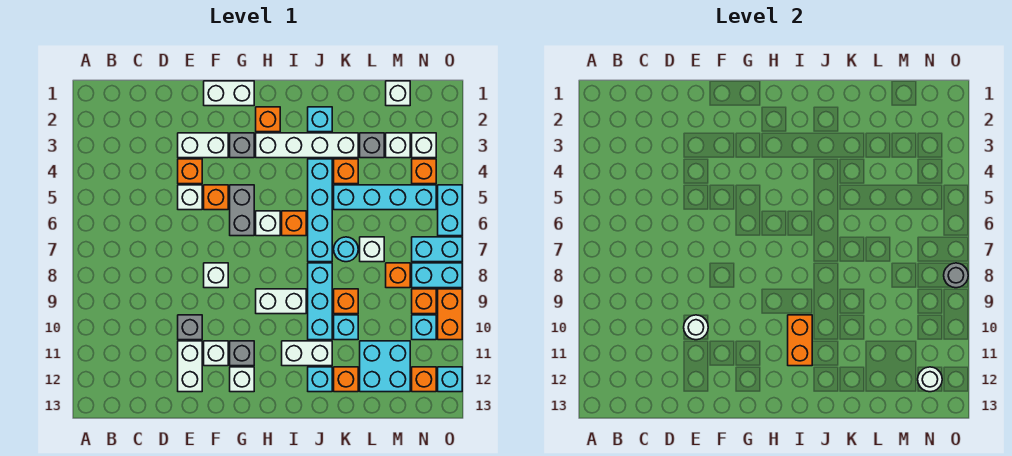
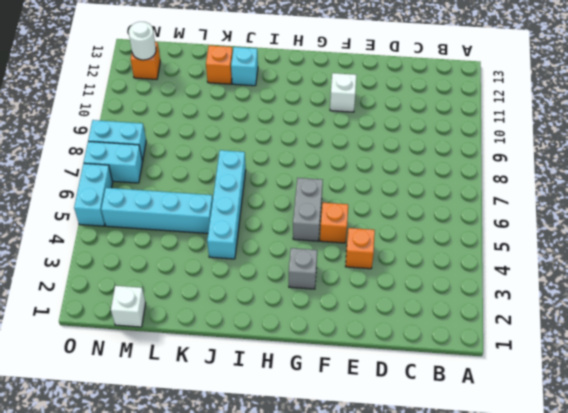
none -> white brick E3:F3 level 1
none -> white brick E5 level 1
none -> grey brick E10 level 1
none -> white brick E11:E12 level 1

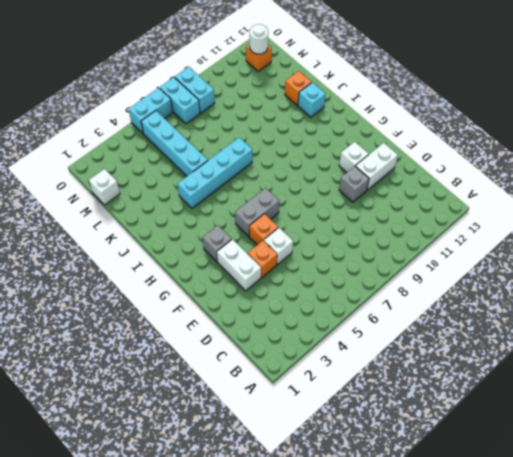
none -> white brick F1:G1 level 1
none -> white brick F8 level 1
none -> grey brick G11 level 1
none -> white brick G12 level 1

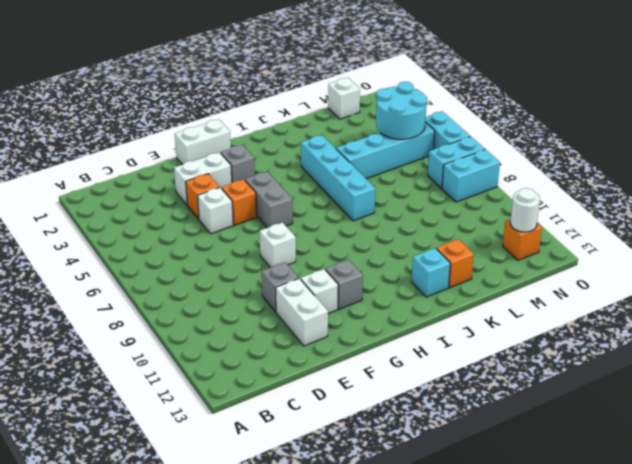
cyan round brick M4:N5 level 2 -> none
none -> white brick G12 level 1
none -> orange brick H2 level 1
none -> white brick H3:K3 level 1
none -> white brick H6 level 1

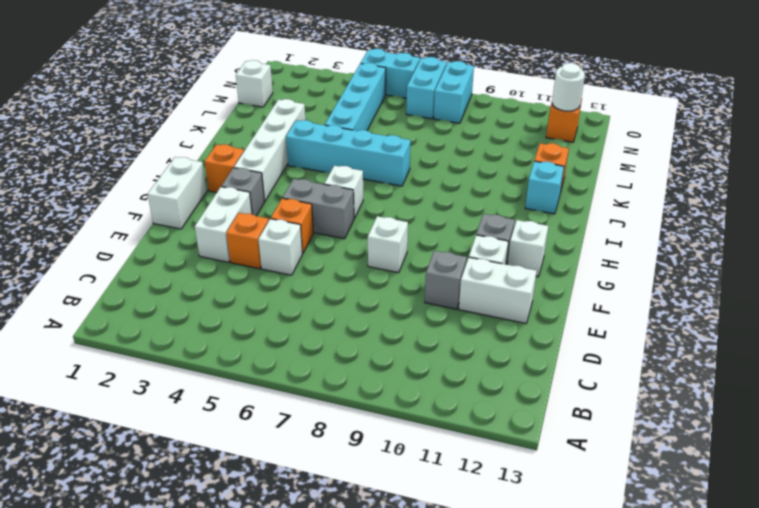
none -> white brick H9:I9 level 1
none -> orange brick I6 level 1
none -> white brick I11:J11 level 1
none -> cyan brick J2 level 1

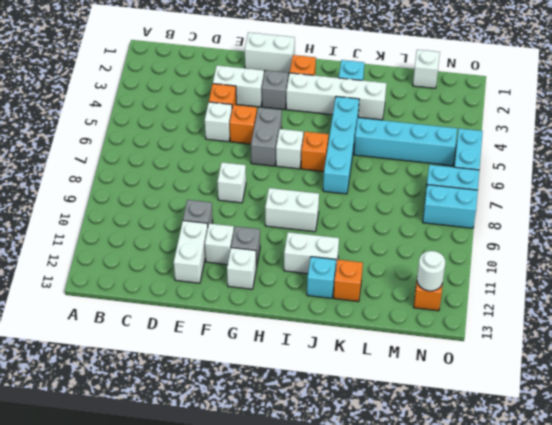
none -> cyan brick J8:J10 level 1
none -> orange brick K4 level 1
none -> cyan round brick K7 level 1
none -> orange brick K9 level 1

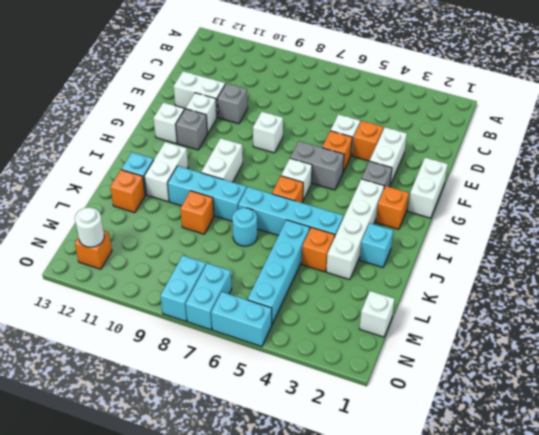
none -> cyan brick K10 level 1
none -> grey brick L3 level 1
none -> white brick L7 level 1
none -> cyan brick L11:M12 level 1

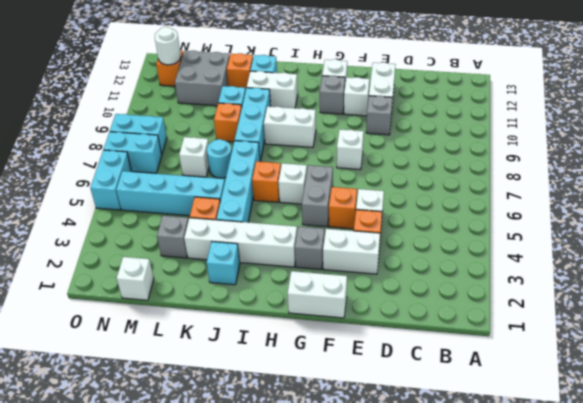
grey brick L11:M12 level 1 -> cyan brick L11:M12 level 1
none -> orange brick H2 level 1
none -> white brick M3 level 1
none -> orange brick M8 level 1
none -> white brick N3 level 1

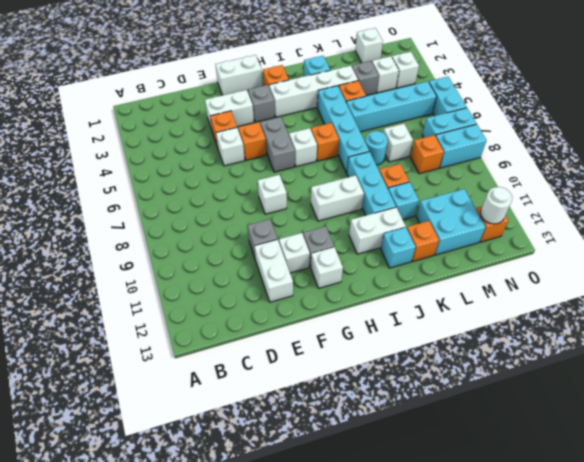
none -> orange brick N4 level 1
none -> orange brick N9 level 1
none -> cyan brick N10 level 1
none -> orange brick O9:O10 level 1

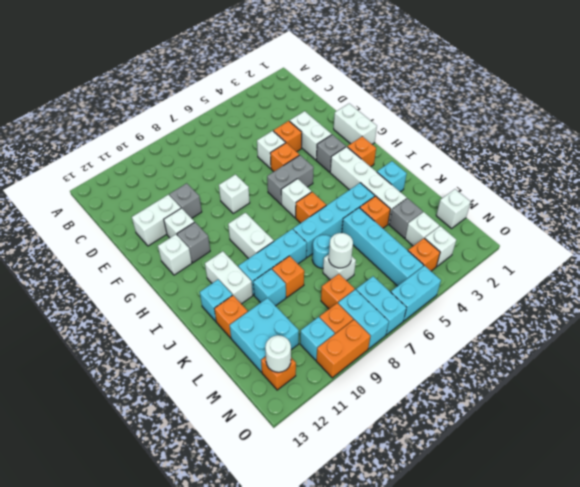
white round brick L7 level 2 -> white round brick E10 level 2
none -> cyan brick O12 level 1
none -> orange brick I10:I11 level 2
none -> grey round brick O8 level 2

